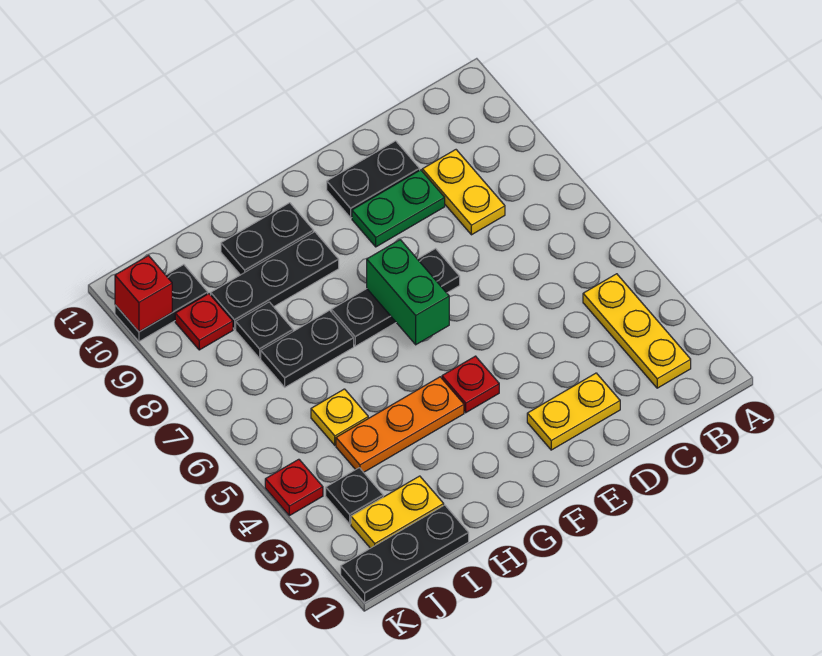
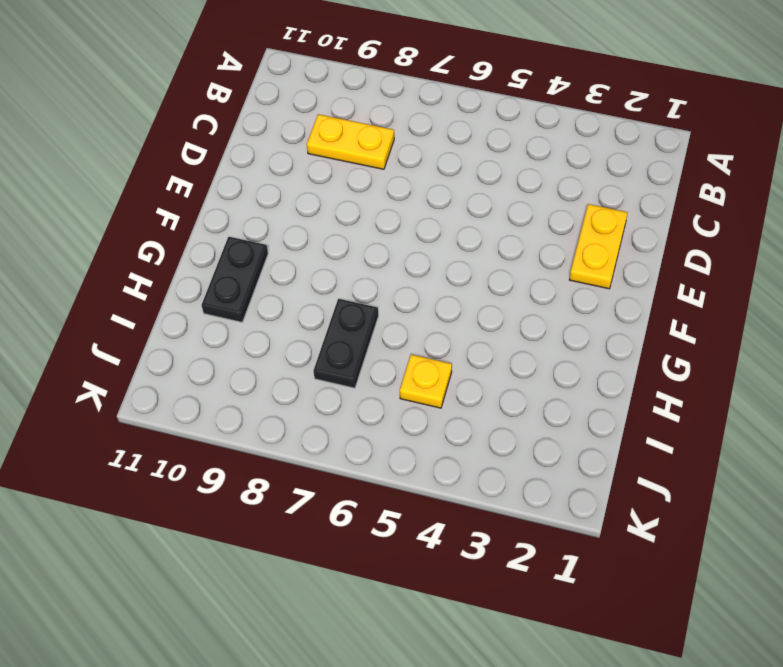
none -> yellow plate B2:B4 level 1
none -> green plate D9:E9 level 1
none -> black plate D10:E10 level 1

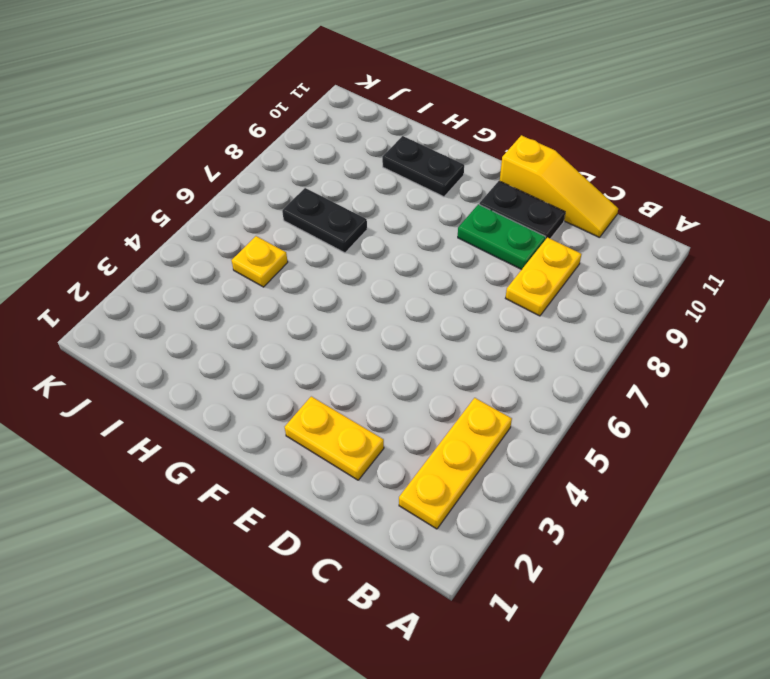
yellow slope C11:E11 level 1 top E -> none
none -> black plate E7:G7 level 1
none -> red plate F4 level 1
none -> orange plate G4:I4 level 1

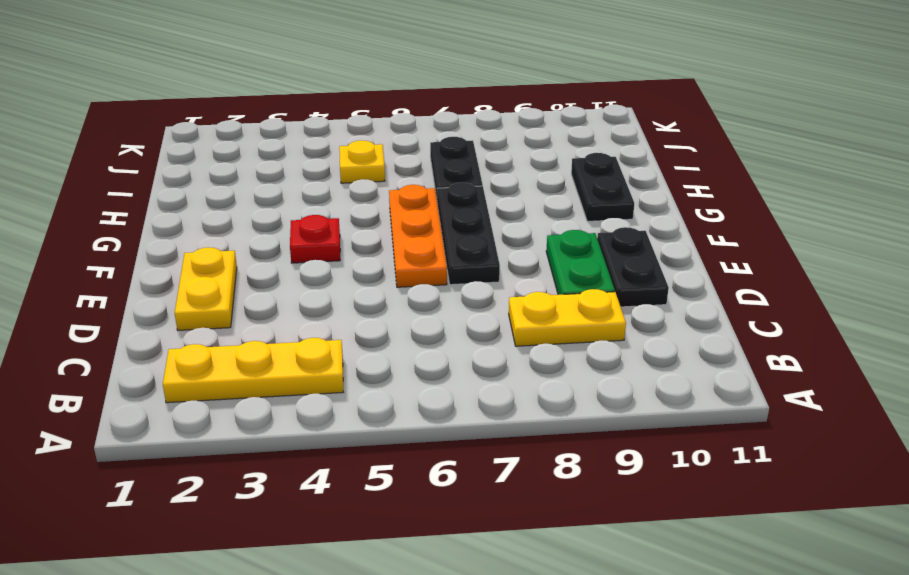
orange plate E6:G6 level 1 -> orange plate G4:I4 level 1
none -> black plate G9:I9 level 1
none -> black plate I1:K1 level 1
none -> yellow plate I2:J2 level 1

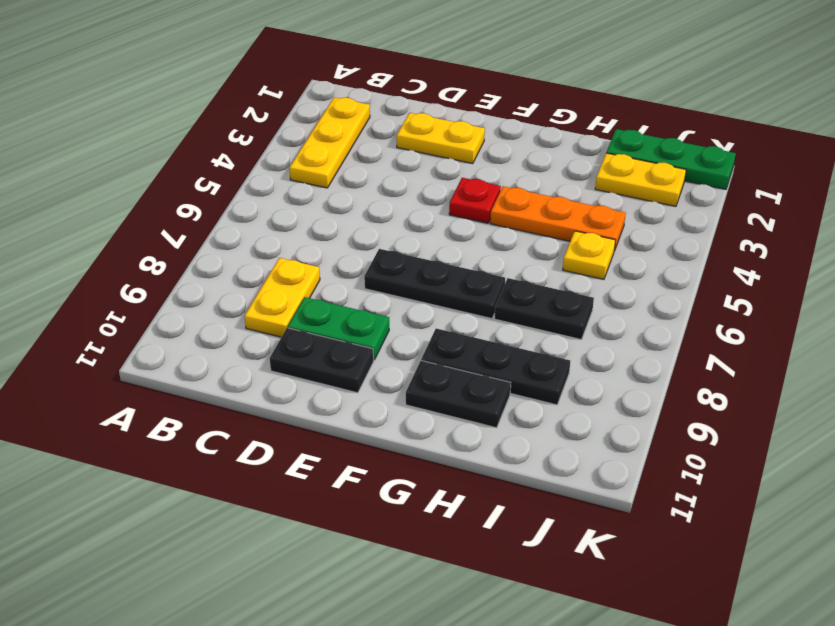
green plate I1:K1 level 1 -> black plate I1:K1 level 1
none -> black plate I8 level 1
none -> black plate J3 level 1
none -> red plate J9 level 1

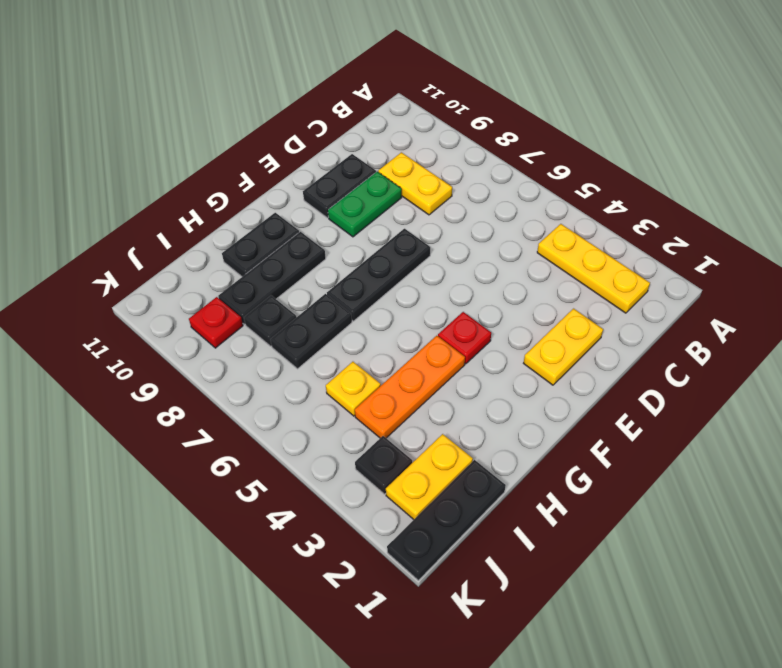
none -> black plate J10:K10 level 1
none -> red plate K4 level 1
none -> green brick F6:F7 level 2

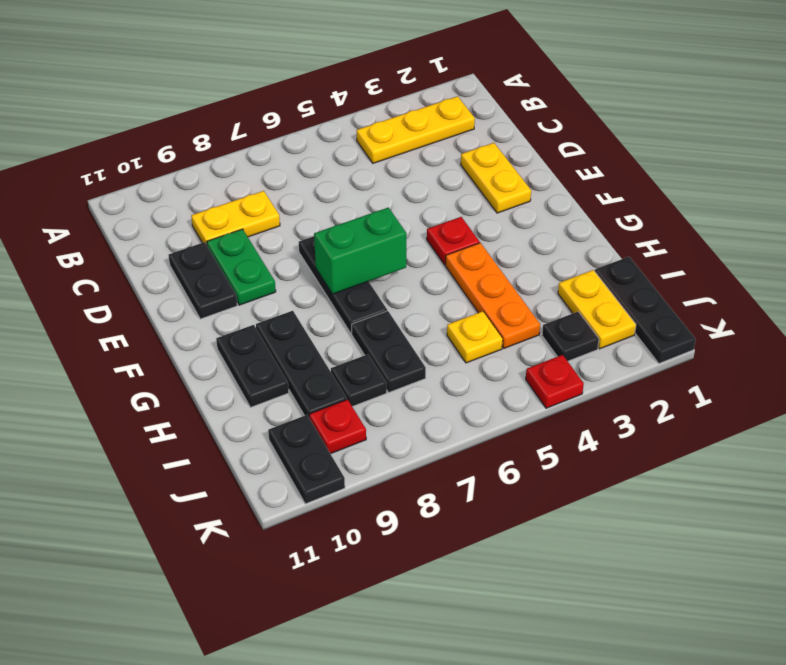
none -> red brick K10 level 2

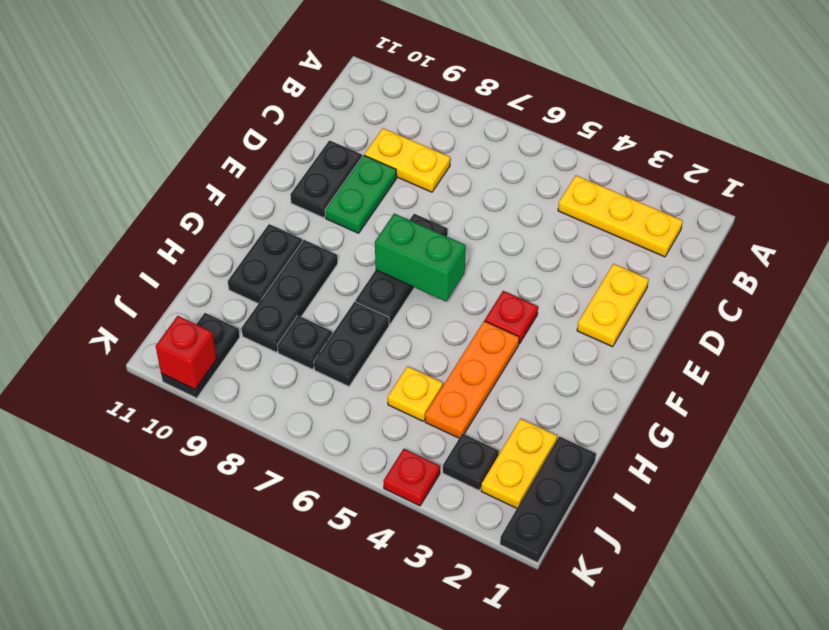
none -> red plate J9 level 1

